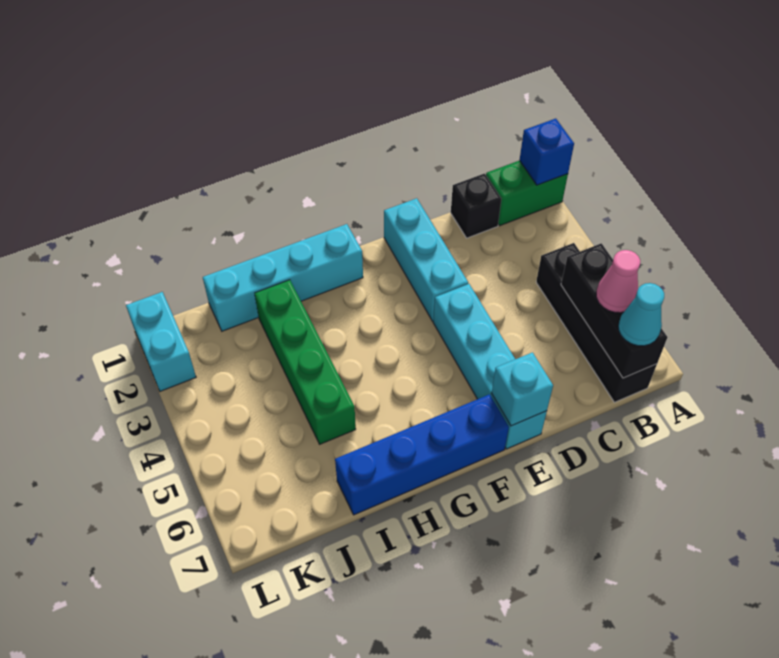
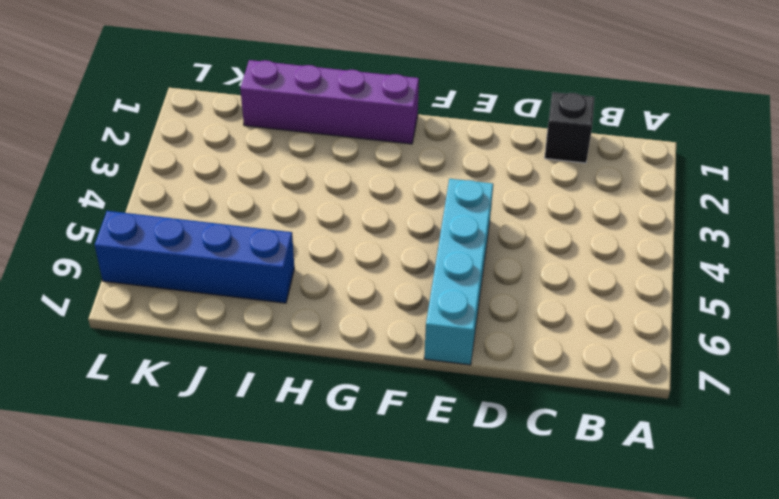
purple brick G1:J1 level 1 -> cyan brick G1:J1 level 1
blue brick I6:L6 level 1 -> blue brick F7:I7 level 1
none -> green brick A1:B1 level 1
none -> black brick B4:B7 level 1
none -> cyan brick E1:E3 level 1

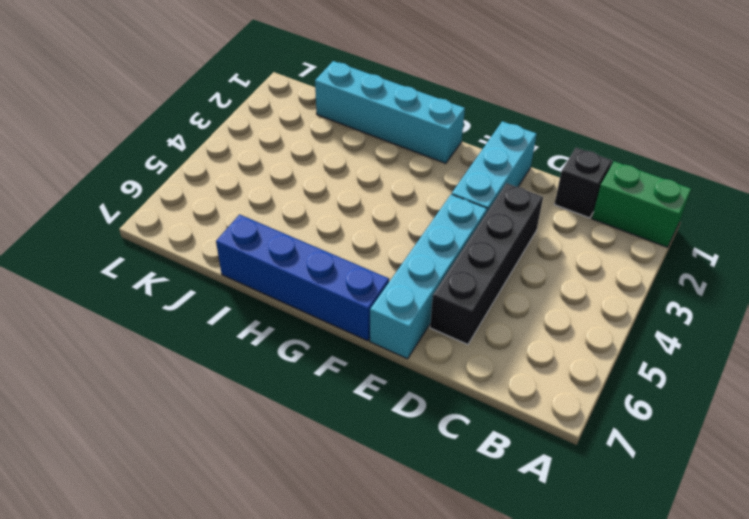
black brick D3:D6 level 1 -> black brick B4:B7 level 1
none -> green brick I2:I5 level 1
none -> cyan brick L1:L2 level 1
none -> blue brick A1 level 2

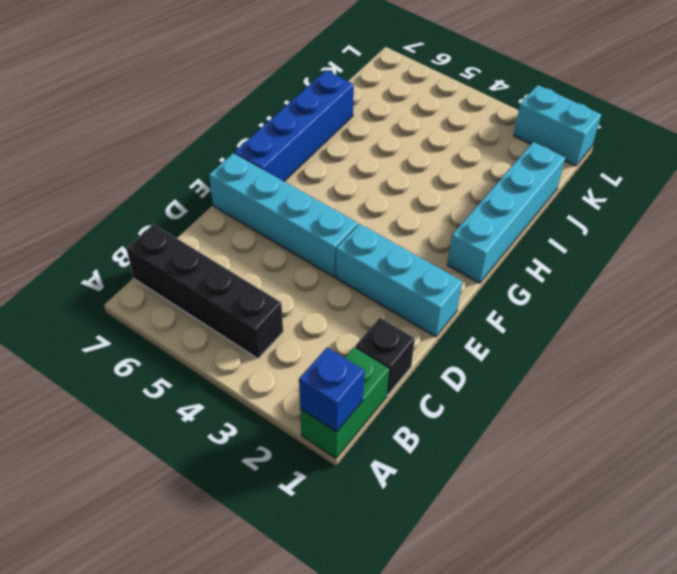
none -> green brick I2:I5 level 1
none -> black brick B5:B7 level 2
none -> cyan brick E7 level 2

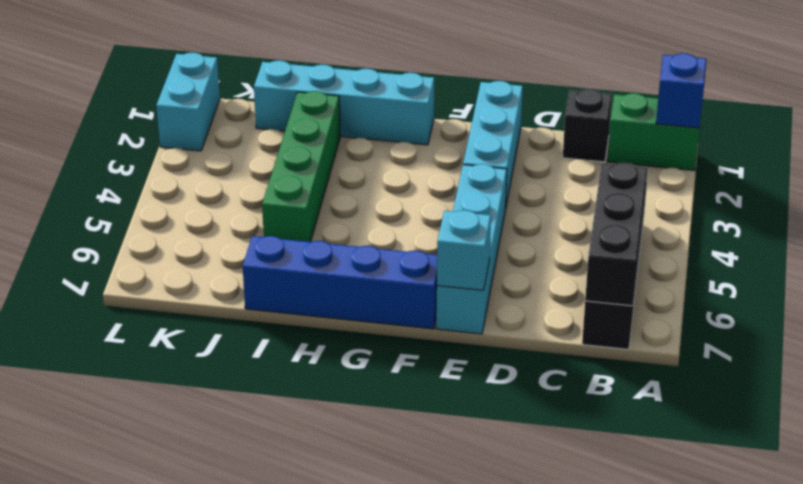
none -> pink cone B6 level 3
none -> cyan cone B7 level 3

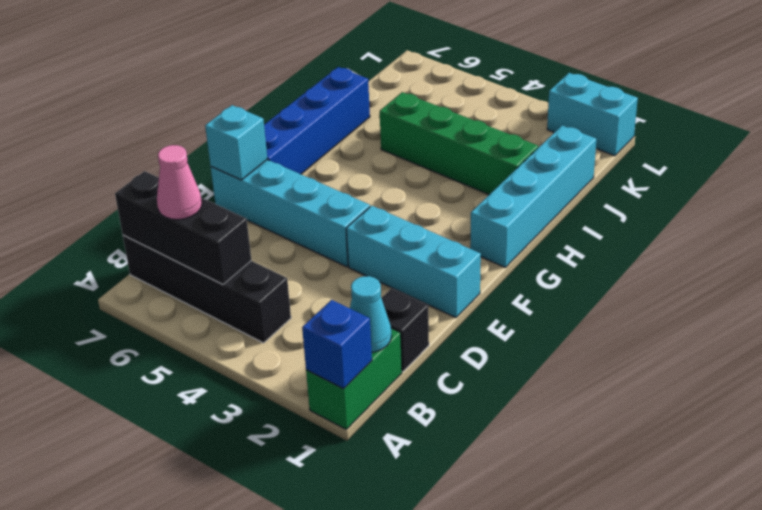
cyan cone B1 level 2 -> cyan cone B7 level 3

